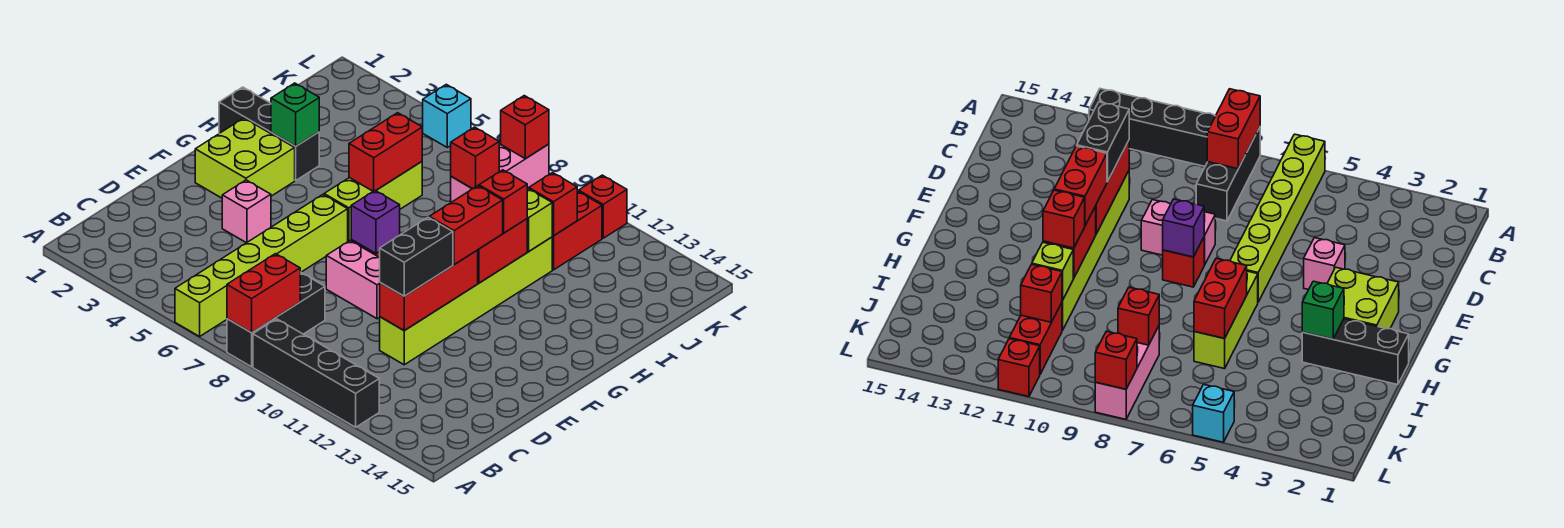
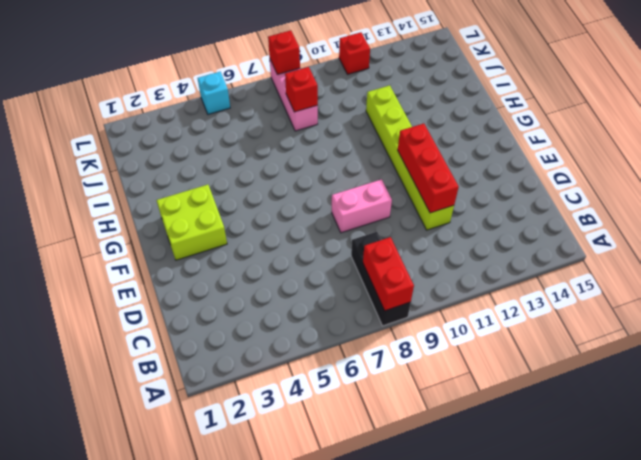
none -> lime brick A6:F6 level 1
none -> black brick A9:A12 level 1
none -> pink brick E4 level 1

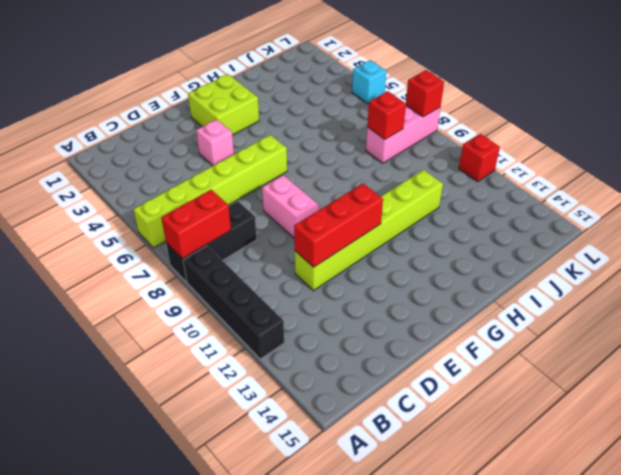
none -> red brick F8 level 1
none -> lime brick G6:I6 level 1
none -> black brick H1:H3 level 1

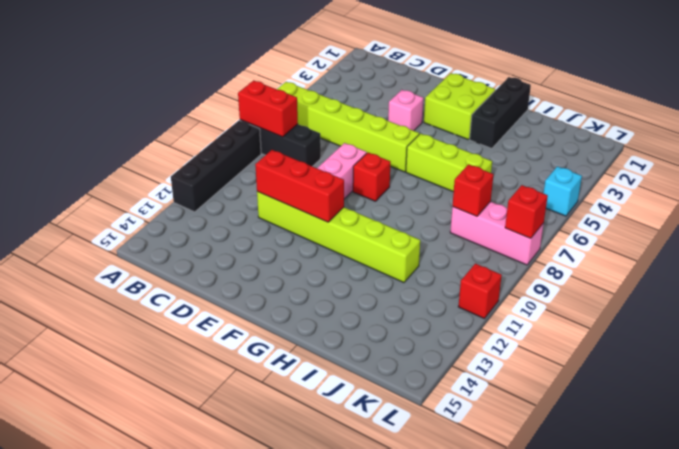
none -> red brick J11:K11 level 1
none -> purple brick F8 level 2
none -> red brick G11:H11 level 2

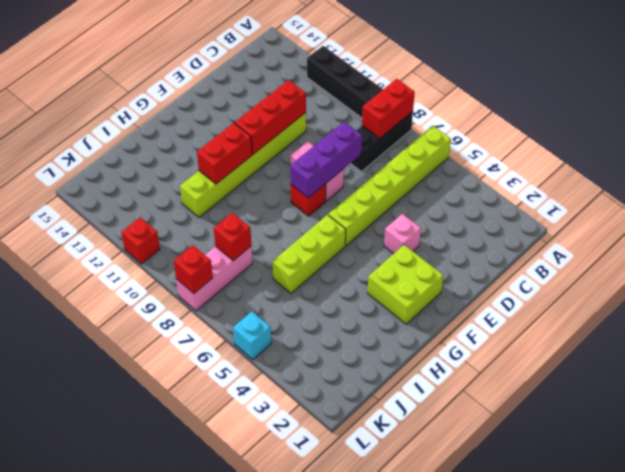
purple brick D8:F8 level 2 -> purple brick F8 level 2
none -> black brick H1:H3 level 1
none -> red brick J11:K11 level 1
none -> green brick H3 level 2

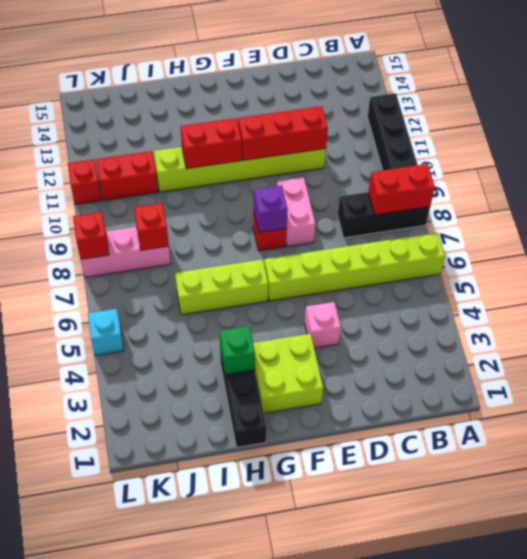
none -> red brick H6:I6 level 2
none -> lime brick I11 level 2
none -> red brick J11 level 2

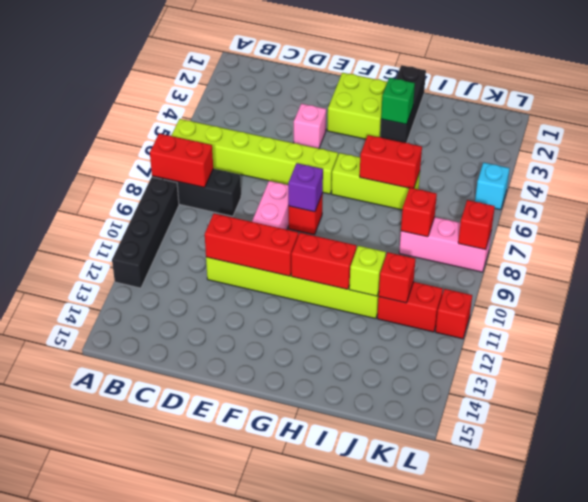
none -> black brick D11:E11 level 3
none -> red brick F11:G11 level 3
none -> red brick H11 level 3

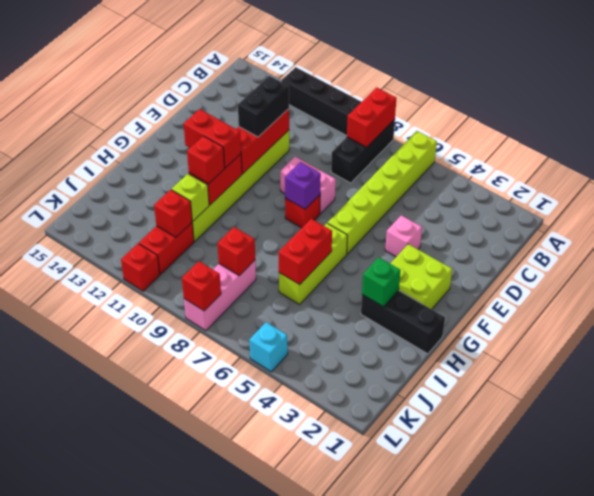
red brick G11:G12 level 3 -> red brick F11:G11 level 3

